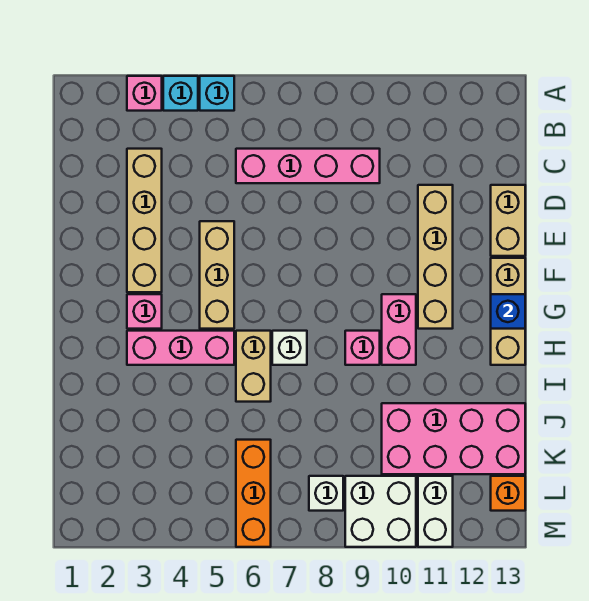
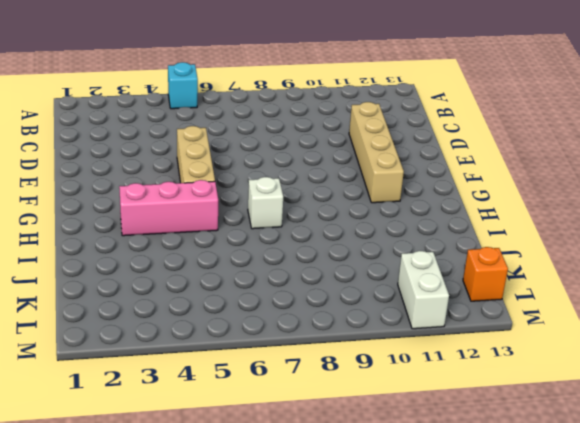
none -> pink brick A3 level 1
none -> cyan brick A4 level 1
none -> tan brick C3:F3 level 1

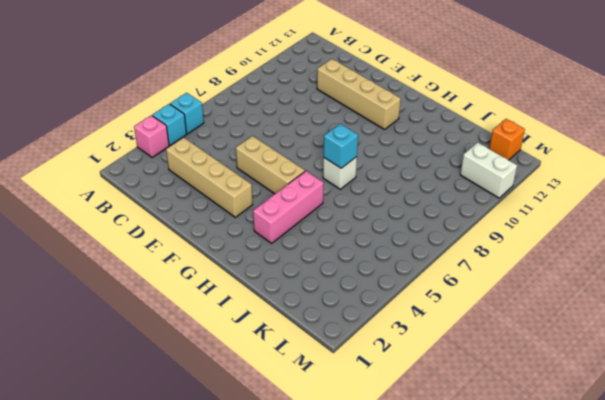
cyan brick H7 level 2 -> none
none -> pink brick C6:C9 level 1
none -> tan brick D13:E13 level 1
none -> tan brick F13:H13 level 1

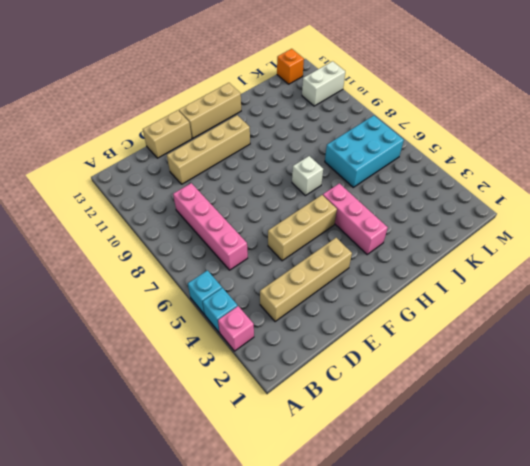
cyan brick J6:L7 level 1 -> orange brick K6:M6 level 1
none -> pink brick G3 level 1
none -> pink brick G10:H10 level 1
none -> tan brick H6:I6 level 1

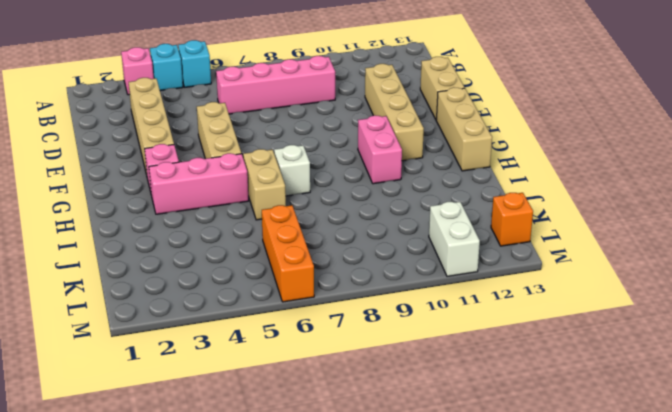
none -> pink brick H9 level 1
none -> pink brick J10:K13 level 1
none -> white brick L8 level 1

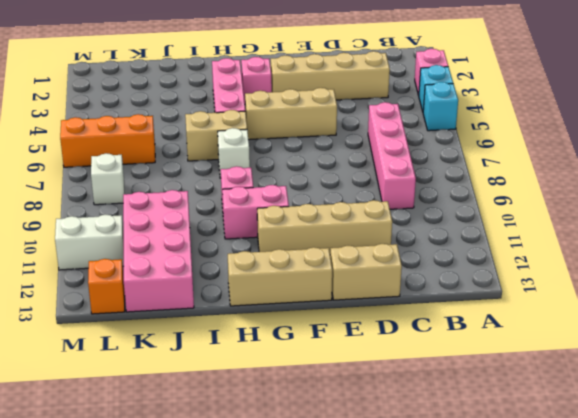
none -> white brick L9:M10 level 1
none -> blue brick G13 level 2

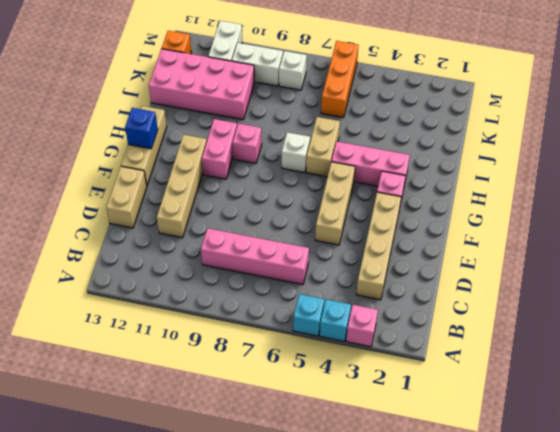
white brick L9:L10 level 1 -> white brick L9:M10 level 1

